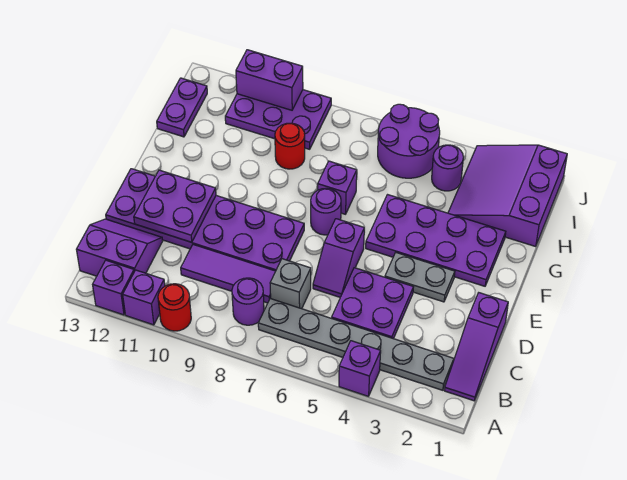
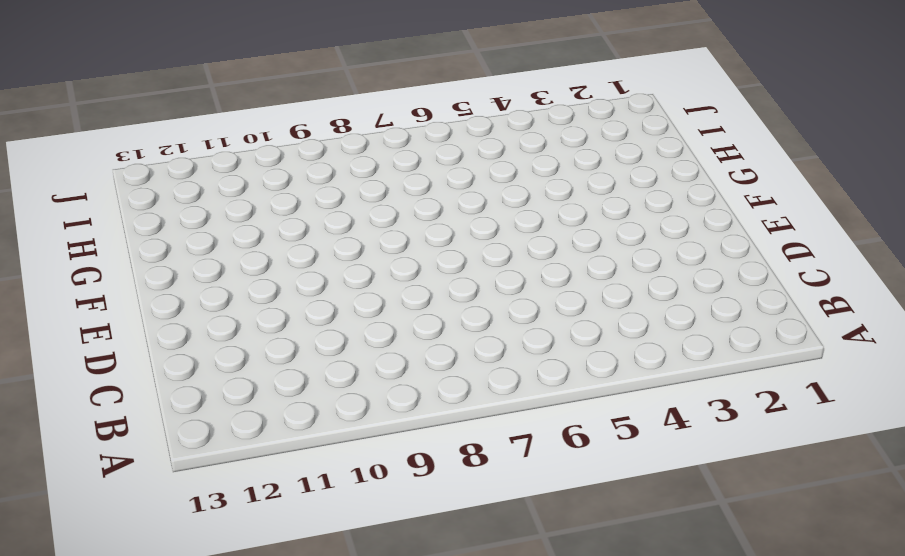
none -> purple brick A4 level 1
none -> red round brick A10 level 1
none -> purple brick A11 level 1

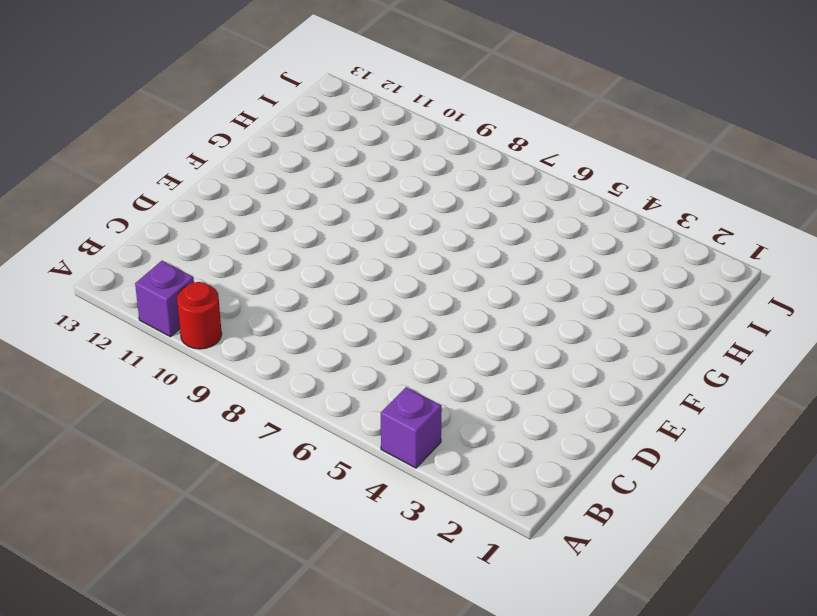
none -> purple brick A12 level 1
none -> purple slope B1:D1 level 1 top D
none -> grey plate B2:B7 level 1

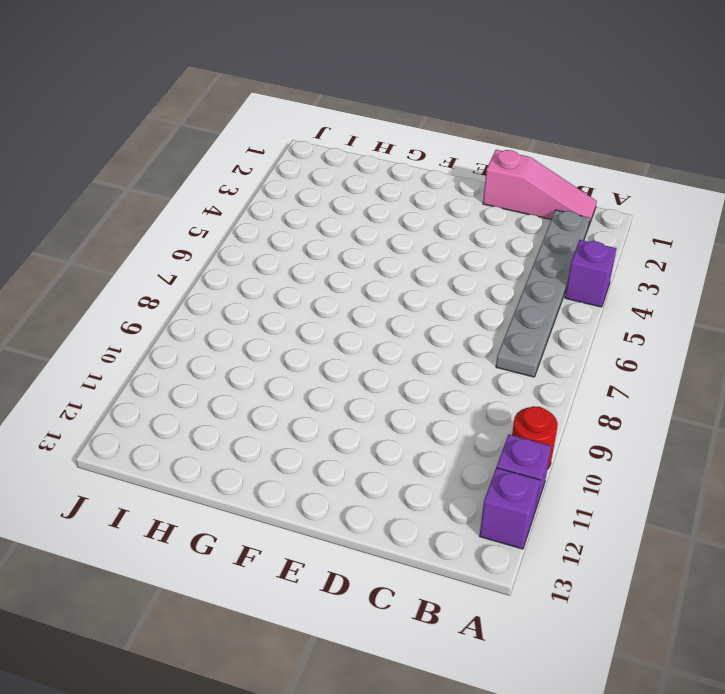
pink slope B1:D1 level 1 top D -> purple slope B1:D1 level 1 top D
none -> purple round brick B8 level 1
none -> purple slope B12:C13 level 1 top B
none -> purple plate C4:D5 level 1

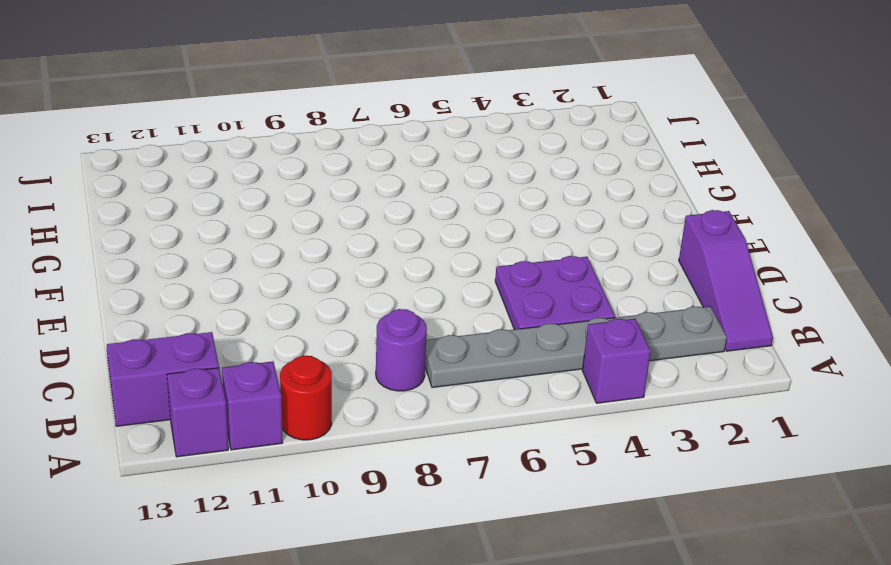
none -> grey brick C7 level 1
none -> purple tile C8:C10 level 1
none -> purple slope D6:E6 level 1 top E

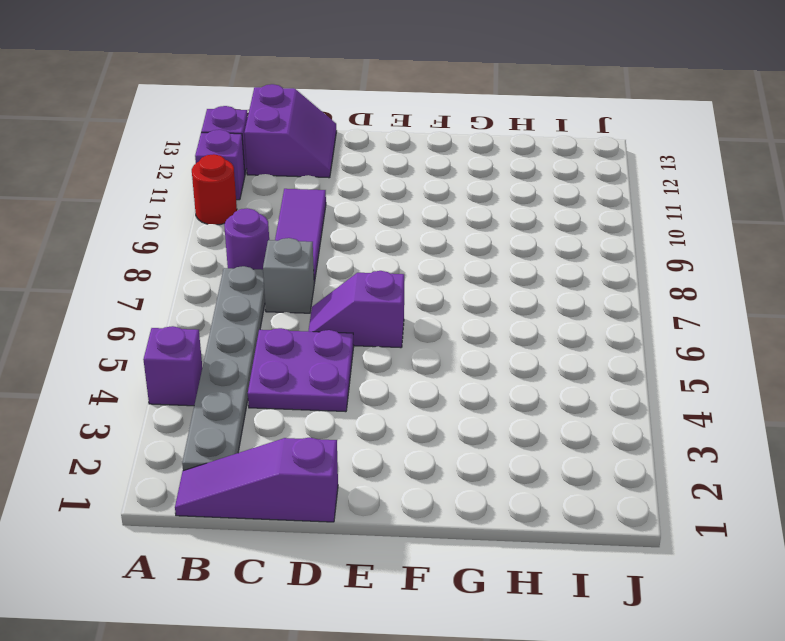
none -> purple plate D8:E13 level 1
none -> grey plate E3:E4 level 1
none -> purple plate F2:G5 level 1

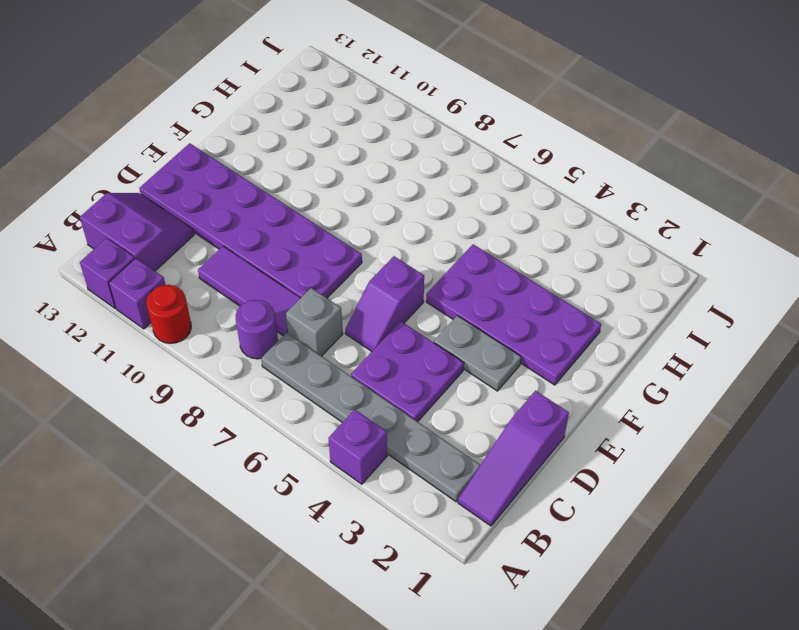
none -> purple round brick F7 level 1
none -> purple brick G7 level 1
none -> purple slope H1:J3 level 1 top 1

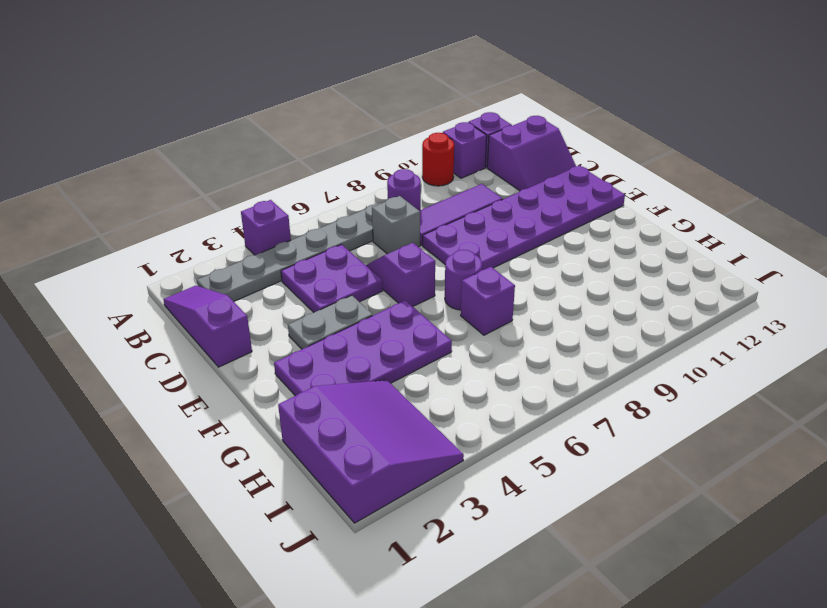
none -> red round brick H9 level 1
none -> purple plate H13:I13 level 1
none -> purple round brick I4 level 1

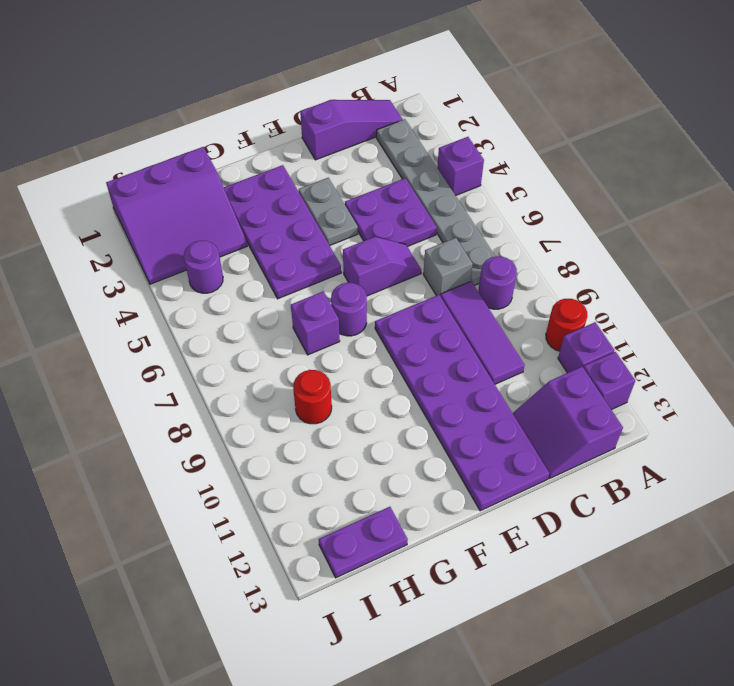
none -> purple round brick I5:J6 level 1
none -> purple plate I9:J11 level 1
none -> purple plate D11:E12 level 2

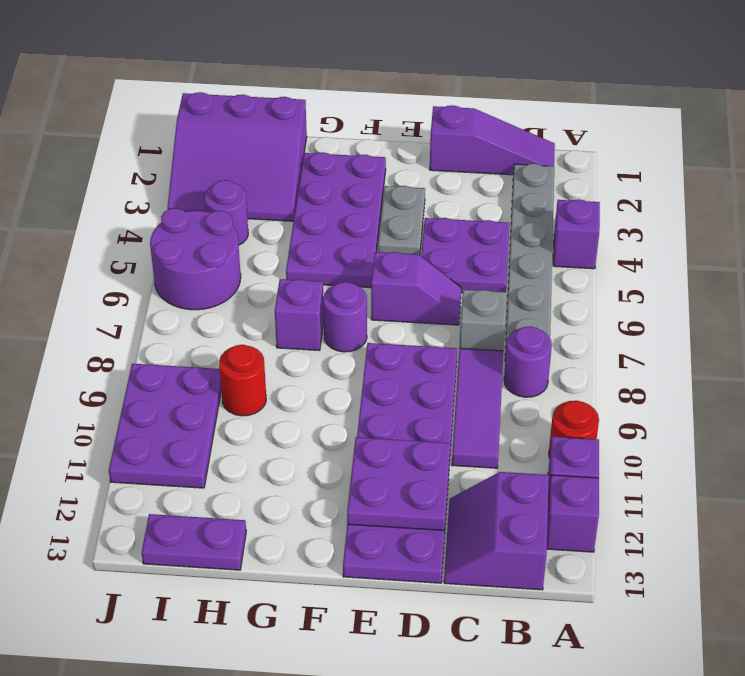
none -> purple brick J10:J11 level 2

